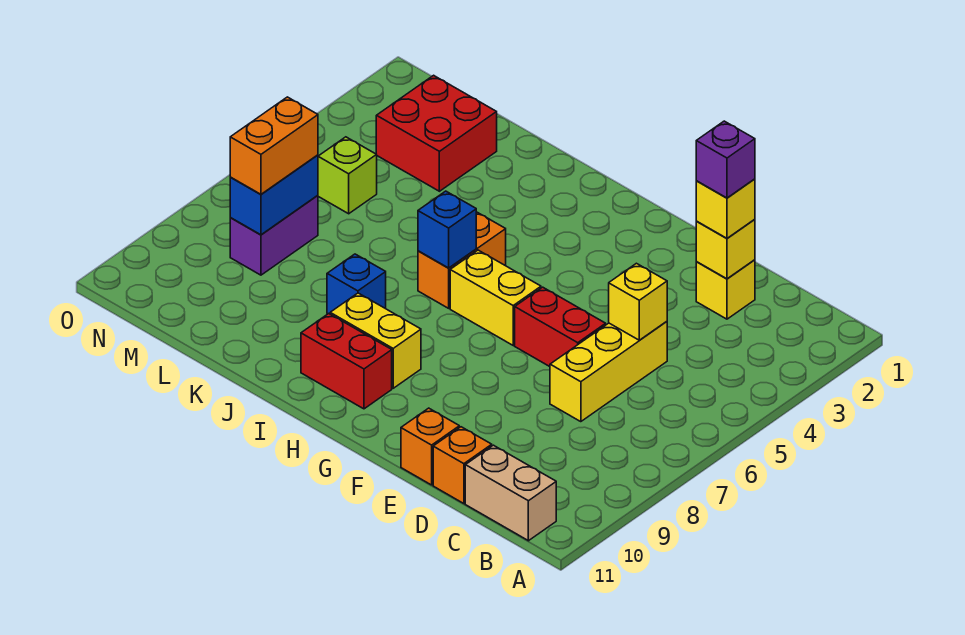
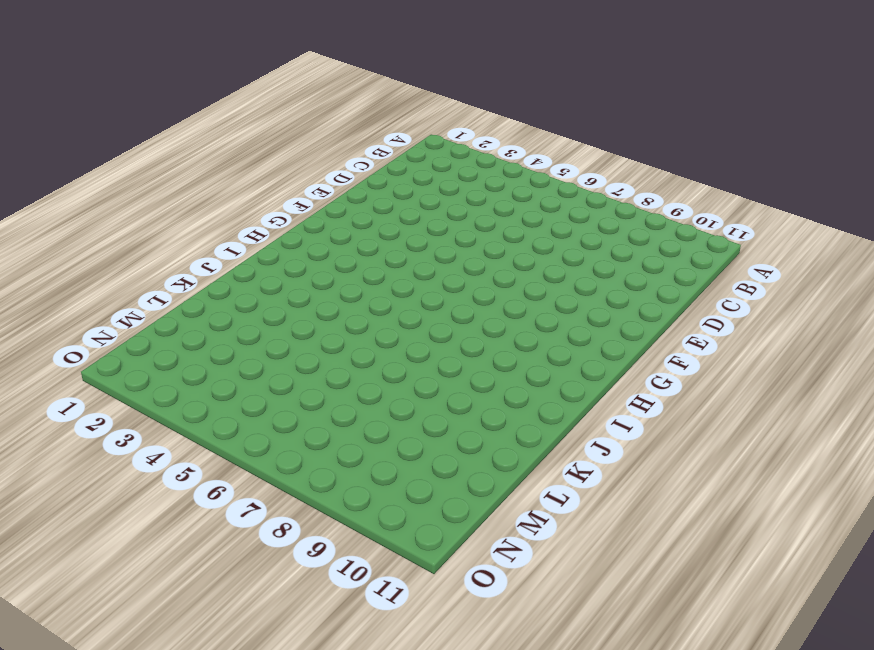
none -> tan brick B11:C11 level 1
none -> yellow brick D2 level 1
none -> yellow brick D5:D7 level 1

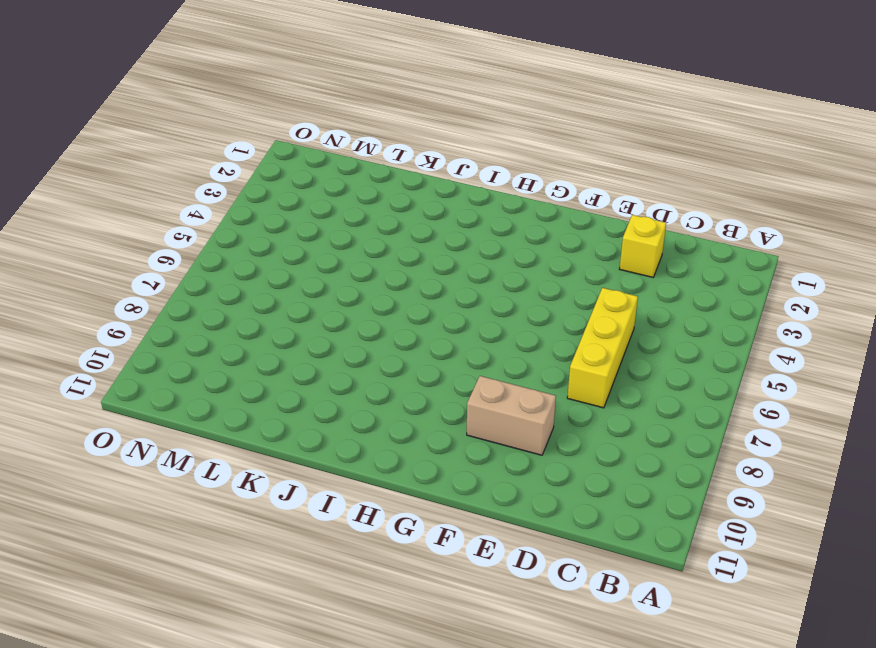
tan brick E9:F9 level 1 -> tan brick B11:C11 level 1
none -> orange brick D11 level 1
none -> red brick E6:F6 level 1
none -> orange brick E11 level 1

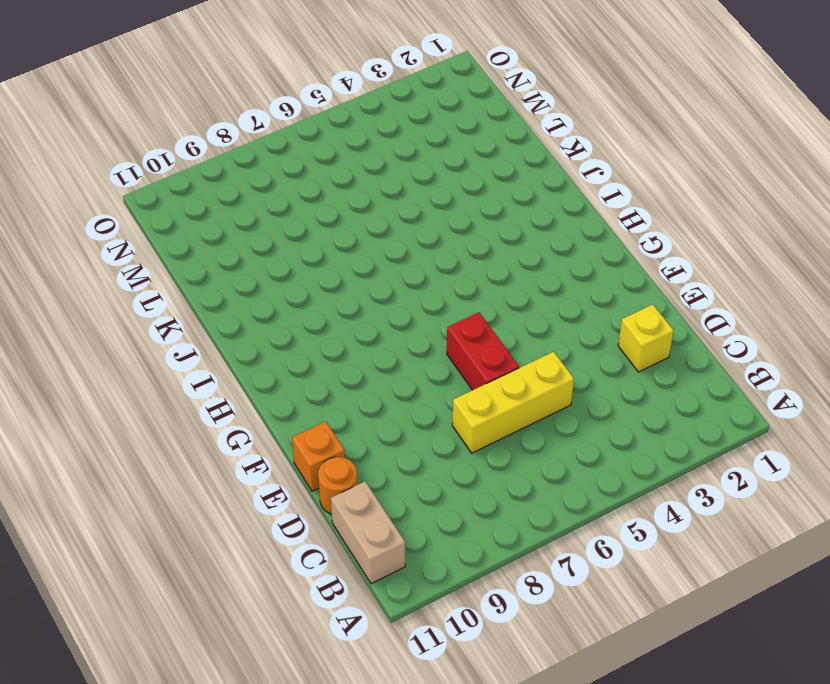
orange round brick D11 level 1 -> orange brick D11 level 1
none -> yellow brick G6:H6 level 1
none -> yellow brick H9:I9 level 1
none -> red brick H10:I10 level 1

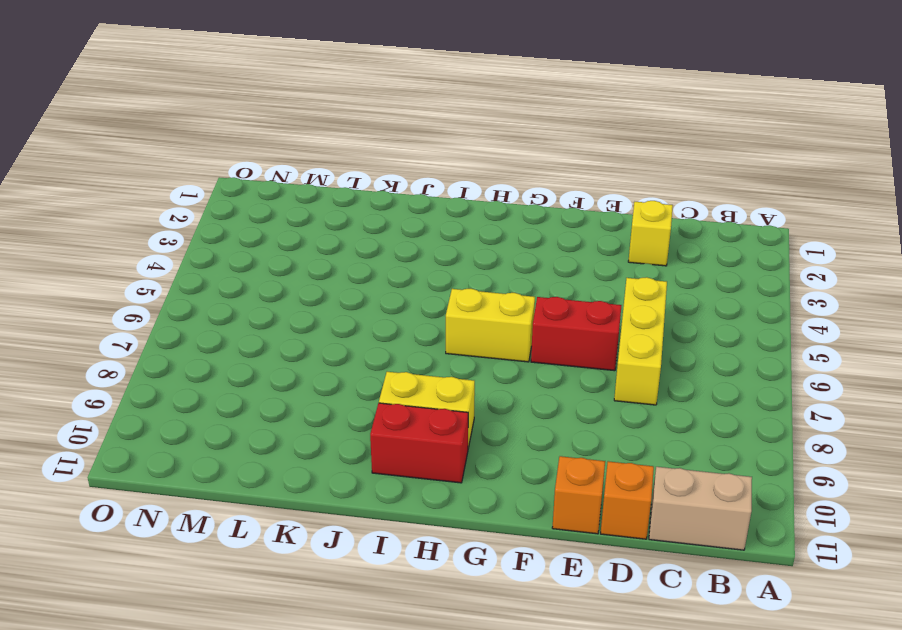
none -> orange brick I5:I6 level 1
none -> blue brick J8 level 1
none -> red brick L2:M3 level 1

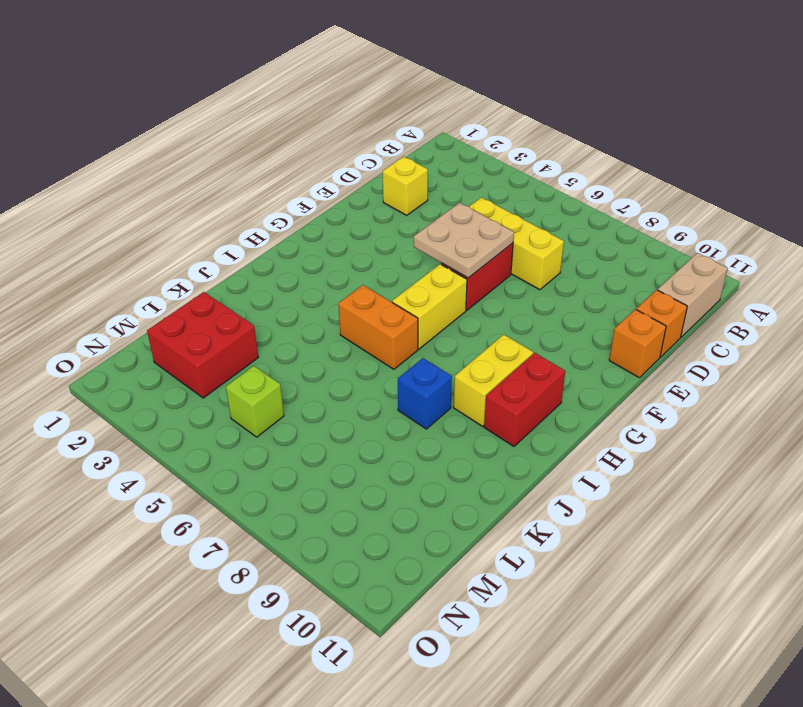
tan plate E5:F6 level 2 -> none
none -> purple brick M7:M8 level 1
none -> yellow brick D2 level 2
none -> yellow brick D5 level 2

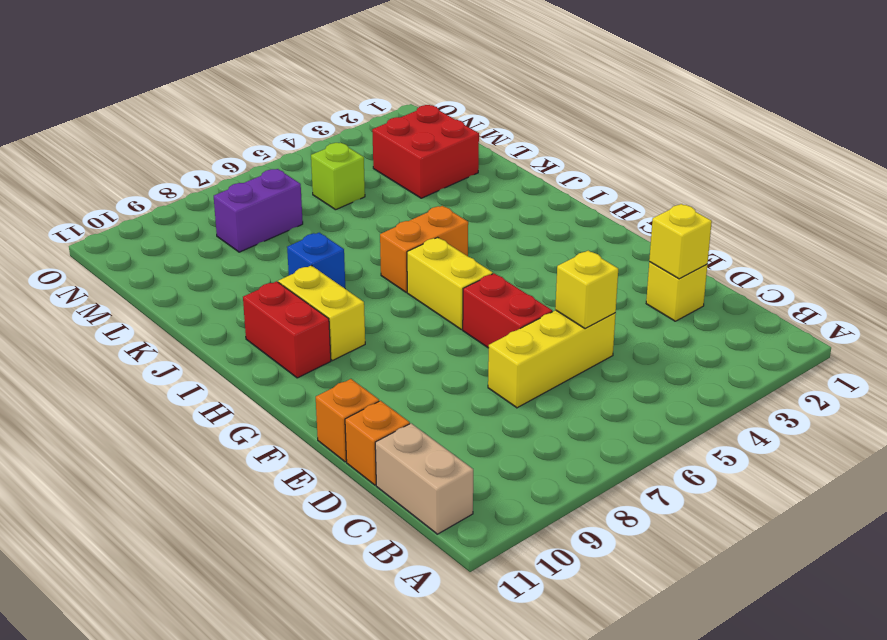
none -> blue brick I6 level 2
none -> blue brick M7:M8 level 2
none -> yellow brick D2 level 3

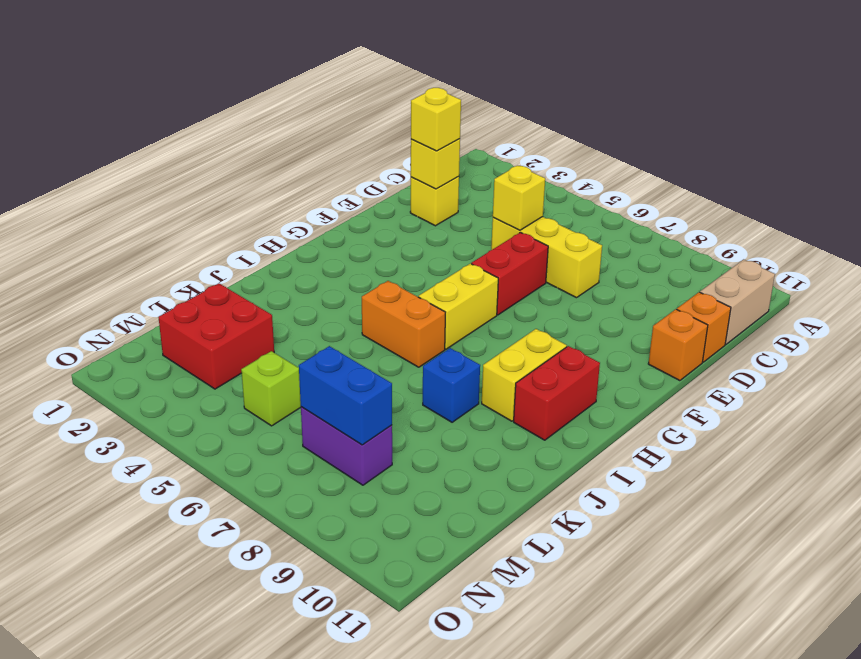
none -> blue brick I6 level 2
none -> orange brick M7:M8 level 3
none -> purple brick D2 level 4

